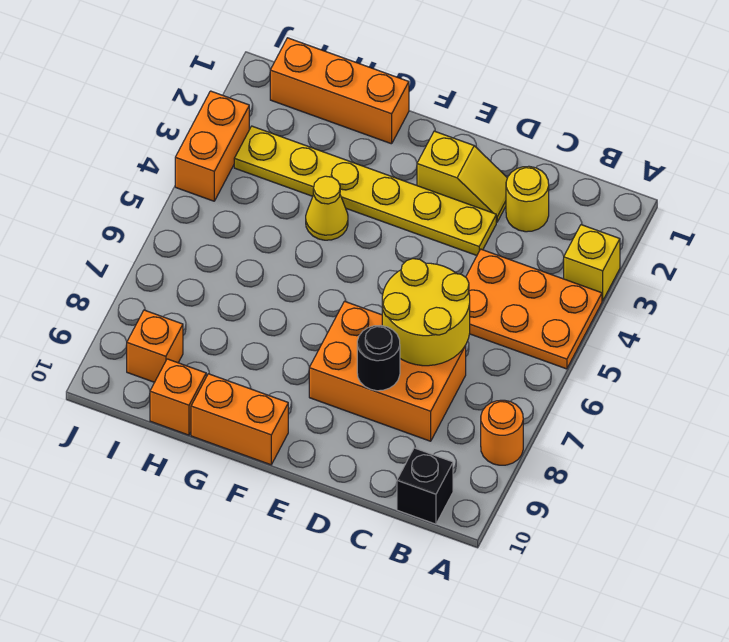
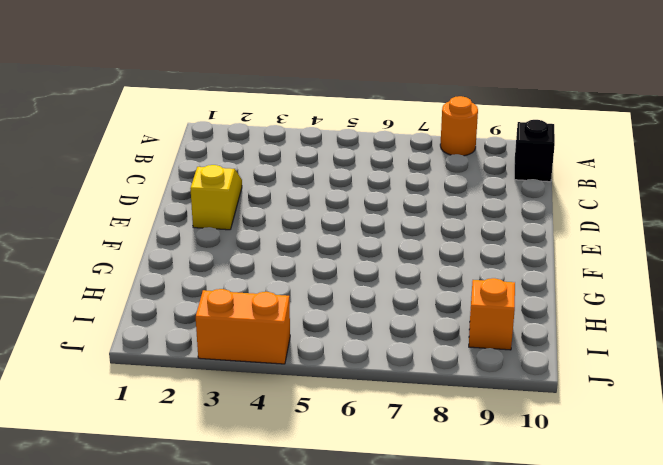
none -> yellow brick A3 level 1
none -> orange plate A4:C5 level 1
none -> yellow round brick C2 level 1

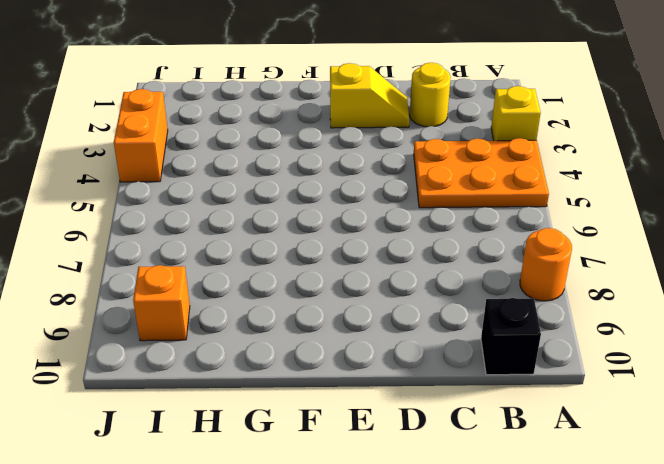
none -> orange brick C7:E8 level 1
none -> yellow plate D3:I3 level 1
none -> orange brick F10:G10 level 1

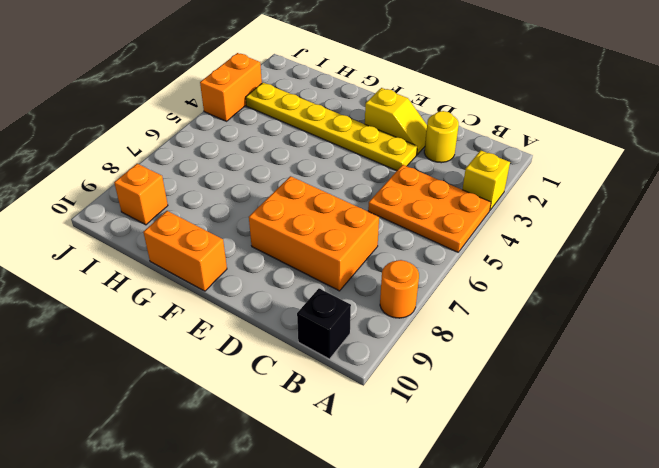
none -> orange brick G1:I1 level 1
none -> yellow cone G4 level 1
none -> orange brick H10 level 1

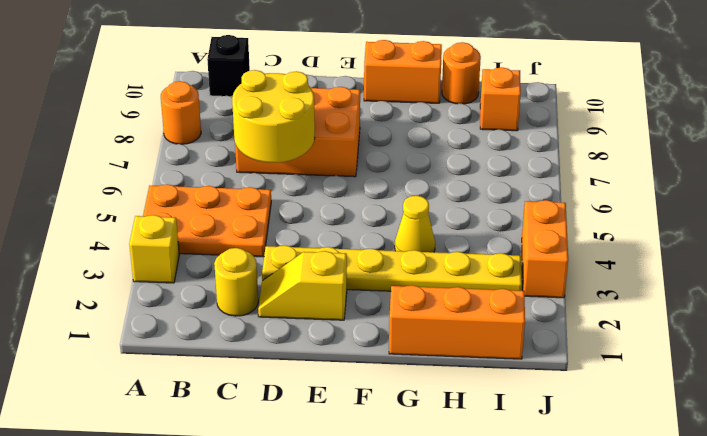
orange round brick H10 level 1 -> orange brick H10 level 1
none -> black round brick D8 level 2

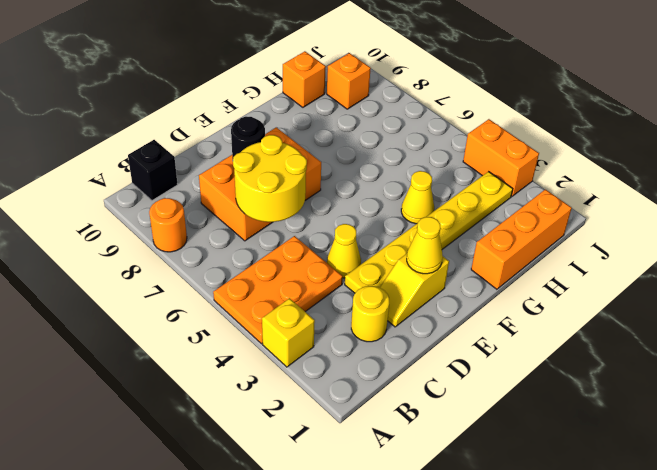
yellow cone D4 level 1 -> none
yellow cone E2 level 2 -> none
none -> orange brick F10:G10 level 1

